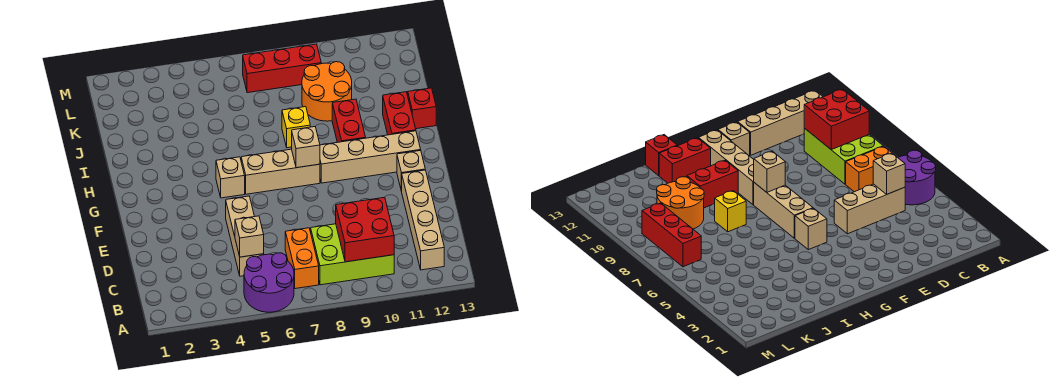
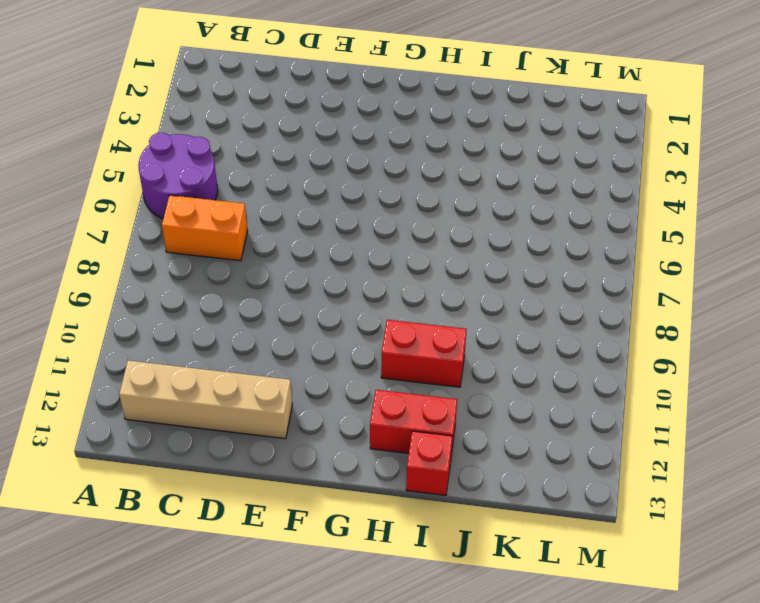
none -> lime brick B8:C10 level 1
none -> tan brick C5:E5 level 1
none -> tan brick F12 level 1

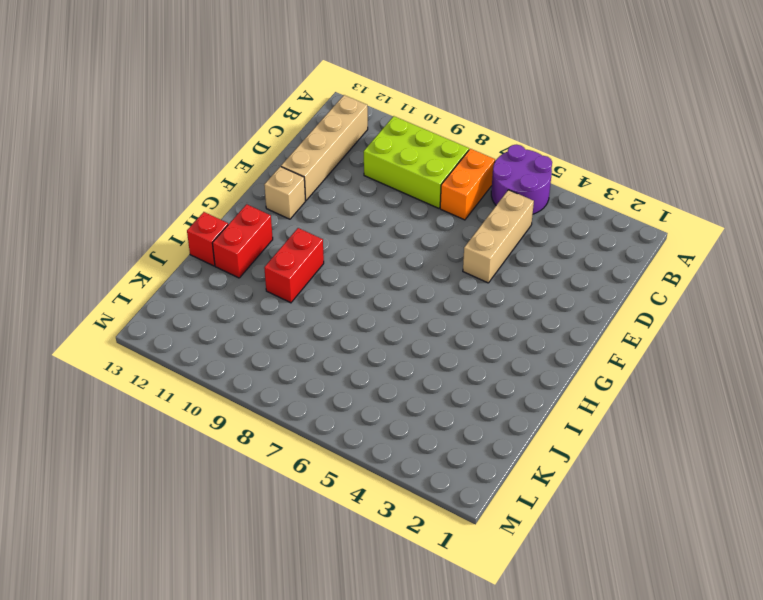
none -> tan brick G5 level 1
none -> tan brick G6:G8 level 1
none -> tan brick G9:G12 level 1

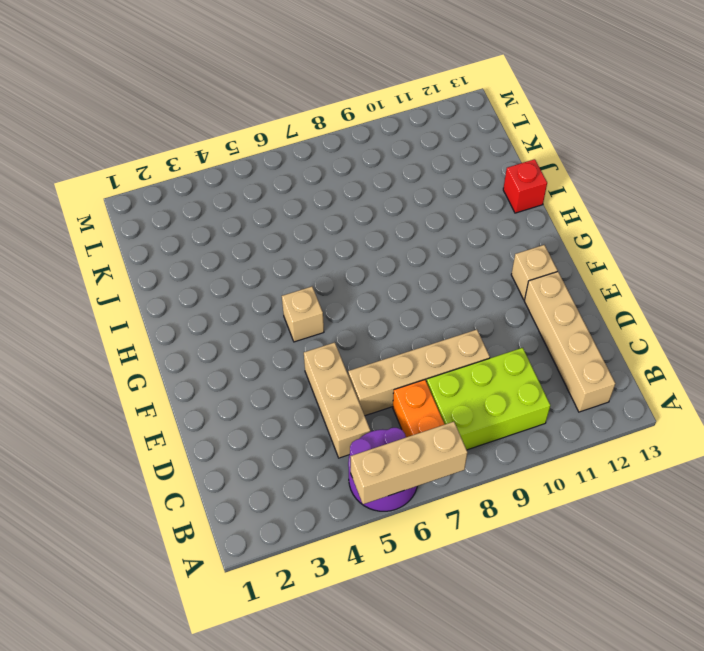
tan brick A5:A7 level 2 -> tan brick G6:G8 level 1
tan brick D6:D9 level 1 -> tan brick G9:G12 level 1
none -> red brick H10:I10 level 1
none -> red brick H12:I12 level 1
none -> yellow brick I8 level 1

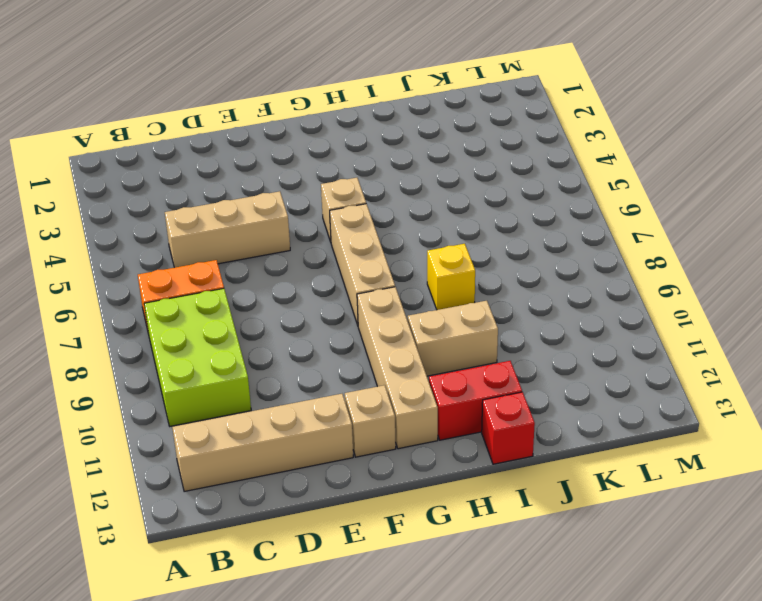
tan brick H10:I10 level 1 -> red brick H10:I10 level 1
none -> purple round brick A5:B6 level 1
none -> orange round brick J9:K10 level 1
none -> red brick L7:L9 level 1

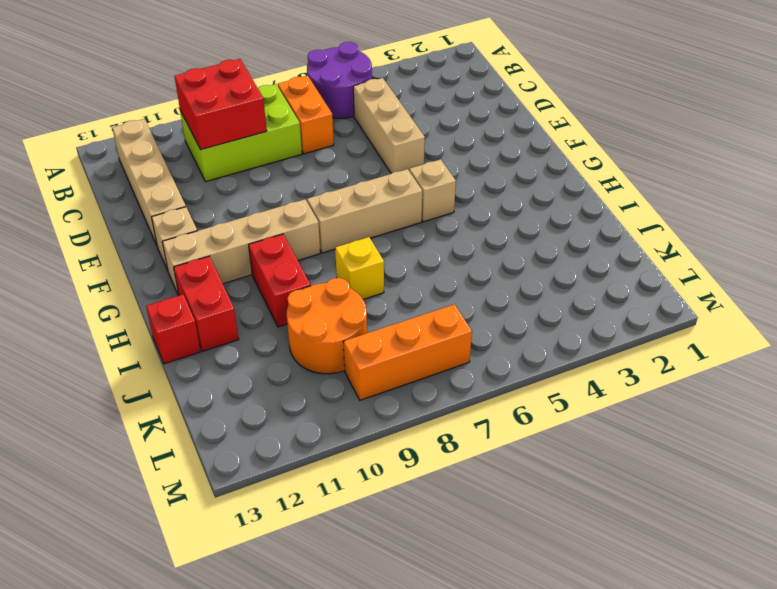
orange brick L7:L9 level 1 -> red brick L7:L9 level 1
none -> tan brick C5 level 2
none -> tan brick G8 level 2

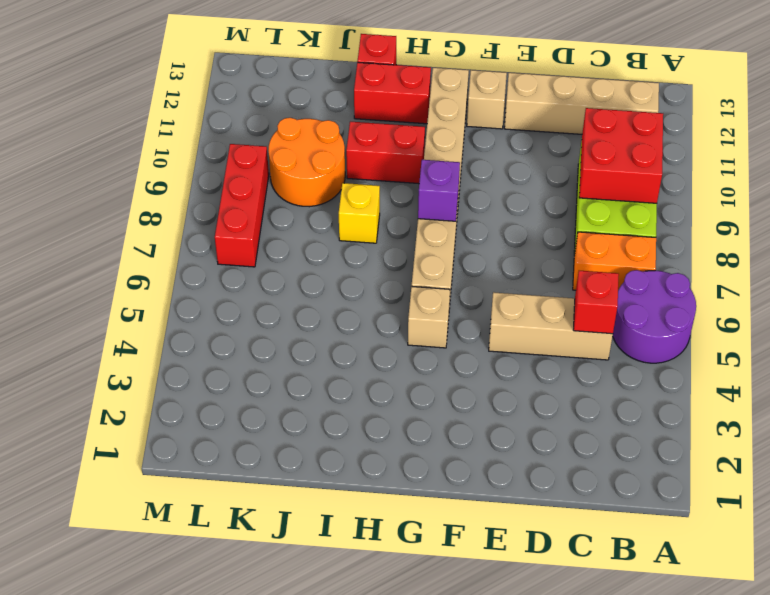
red brick C5 level 2 -> tan brick C5 level 2
purple brick G8 level 2 -> tan brick G8 level 2

